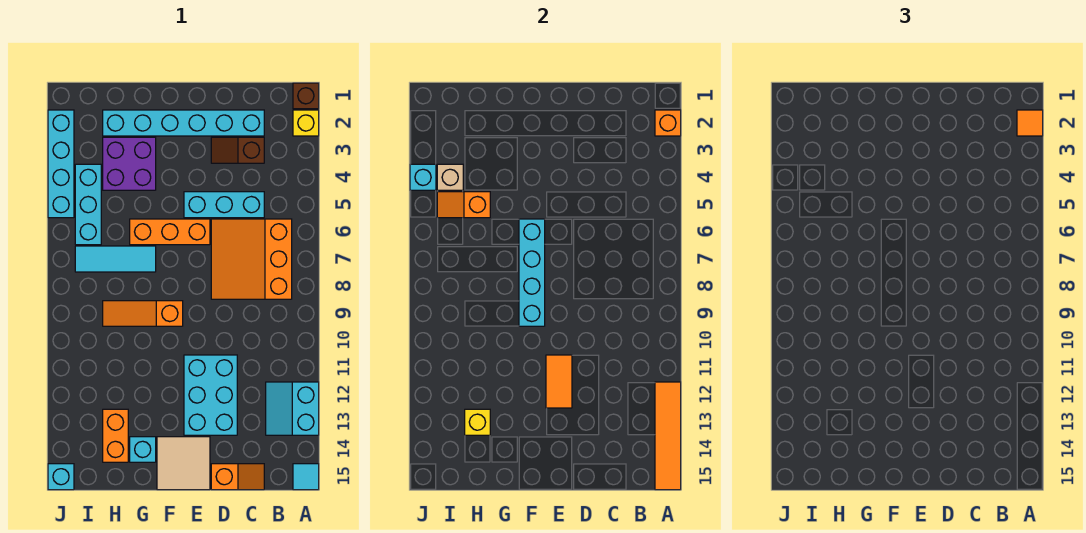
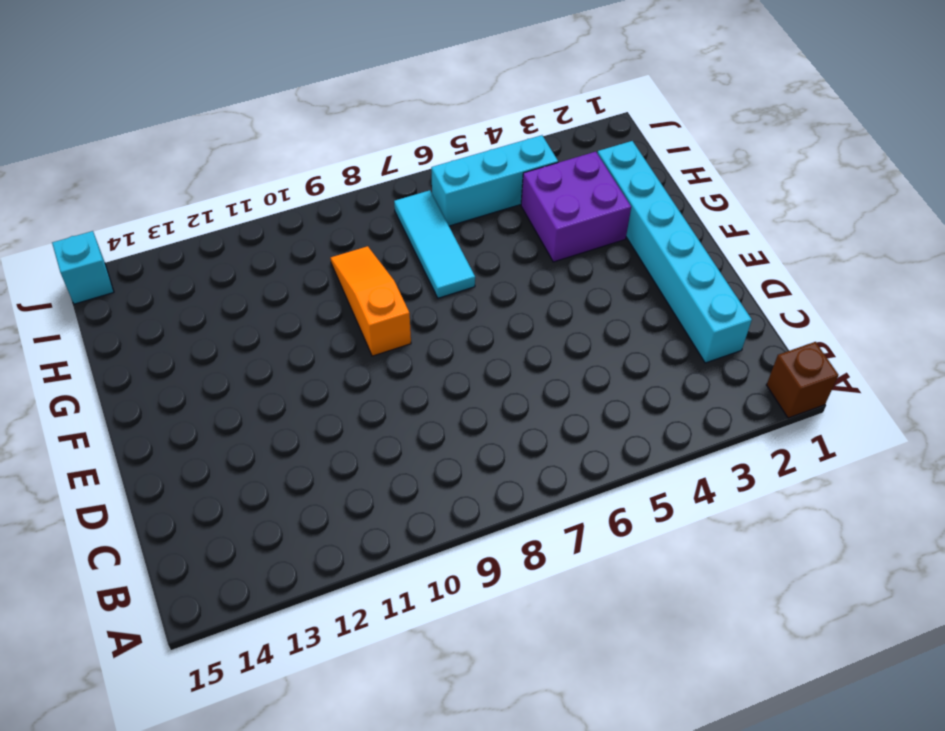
none -> yellow brick A2 level 1
none -> cyan slope A12:B13 level 1 top A
none -> cyan tile A15 level 1

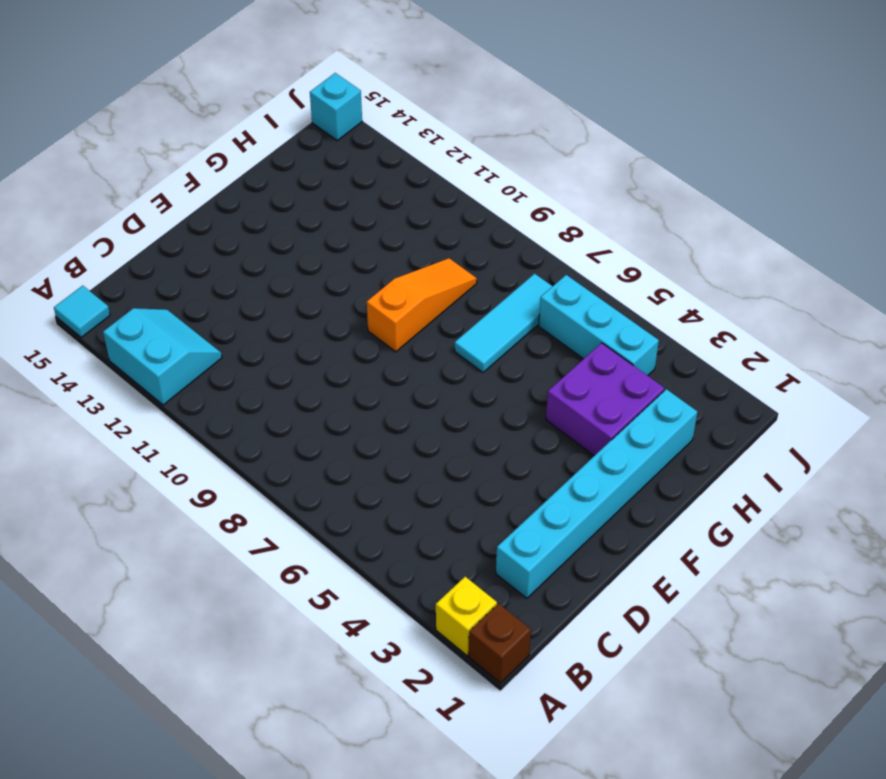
none -> orange slope B6:D8 level 1 top B
none -> brown slope C3:D3 level 1 top C
none -> cyan brick C5:E5 level 1

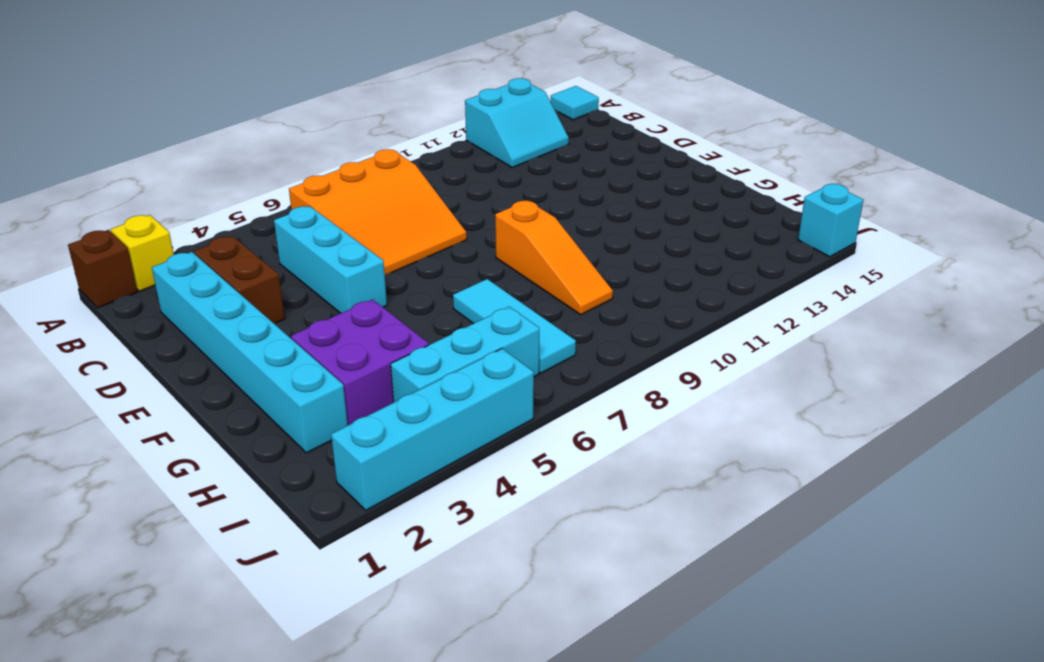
brown brick C3:D3 level 1 -> brown slope C3:D3 level 1 top C
none -> orange slope C15:D15 level 1 top D
none -> cyan brick D11:E13 level 1
none -> orange brick E6:G6 level 1

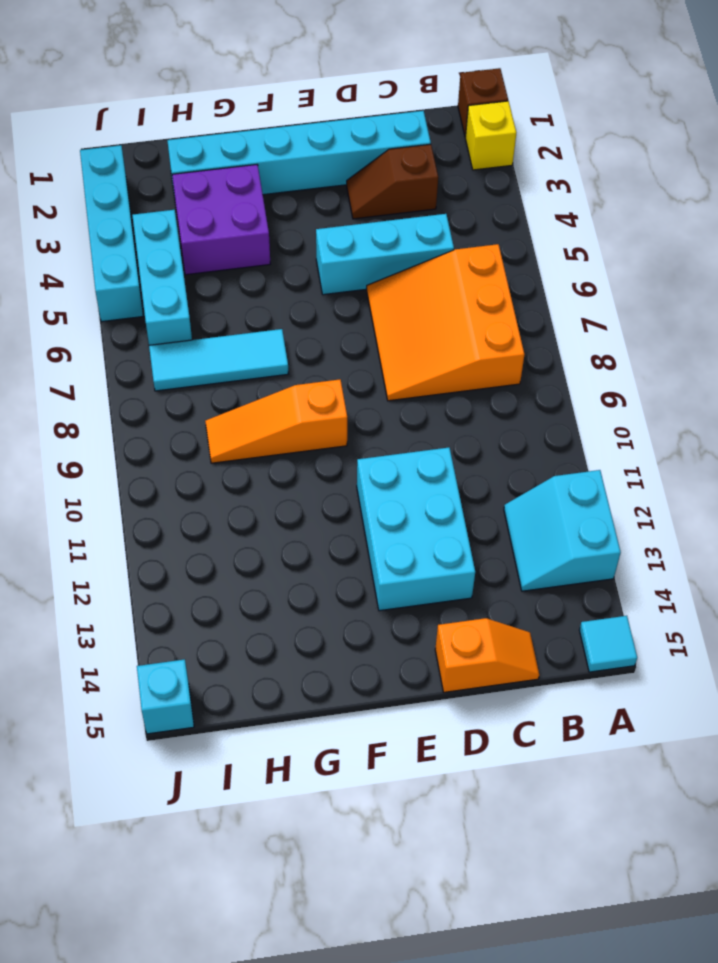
none -> orange brick E6:G6 level 1
none -> tan tile E14:F15 level 1
none -> cyan brick G14 level 1

